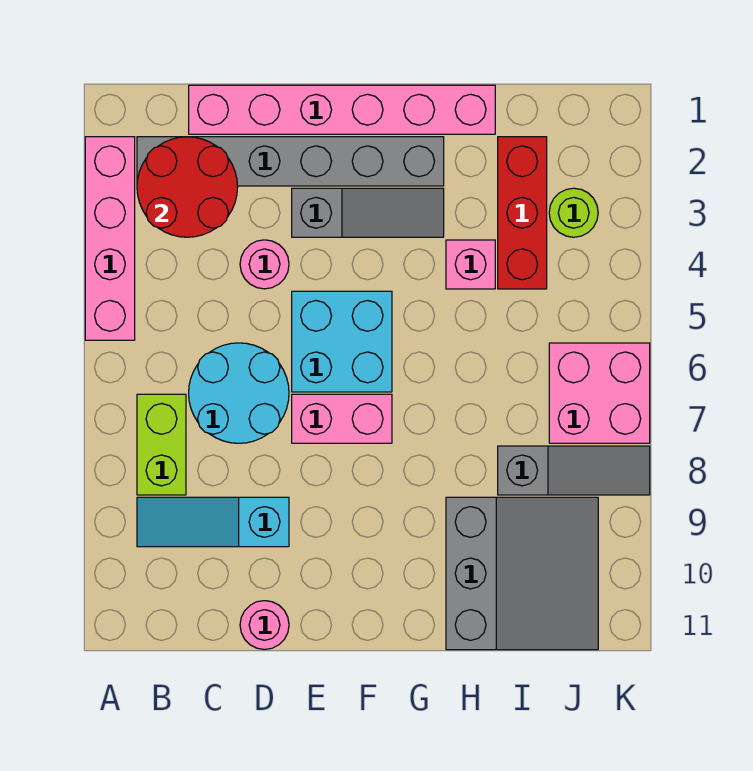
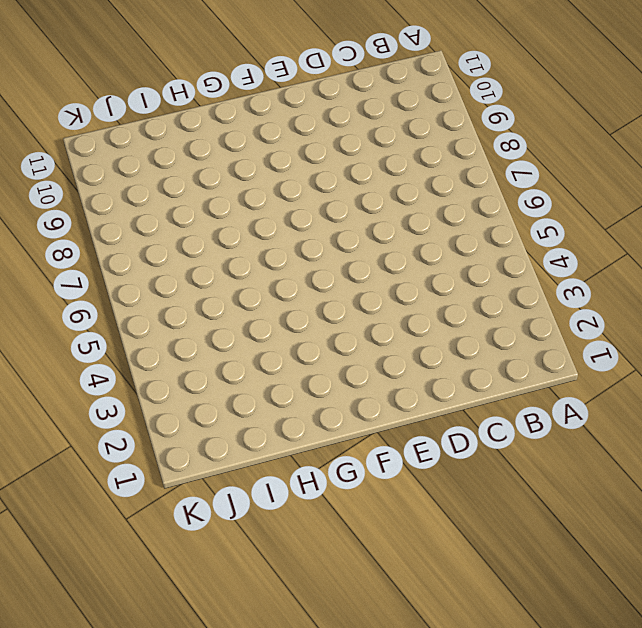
none -> pink brick A2:A5 level 1
none -> grey brick B2:G2 level 1
none -> lime brick B7:B8 level 1

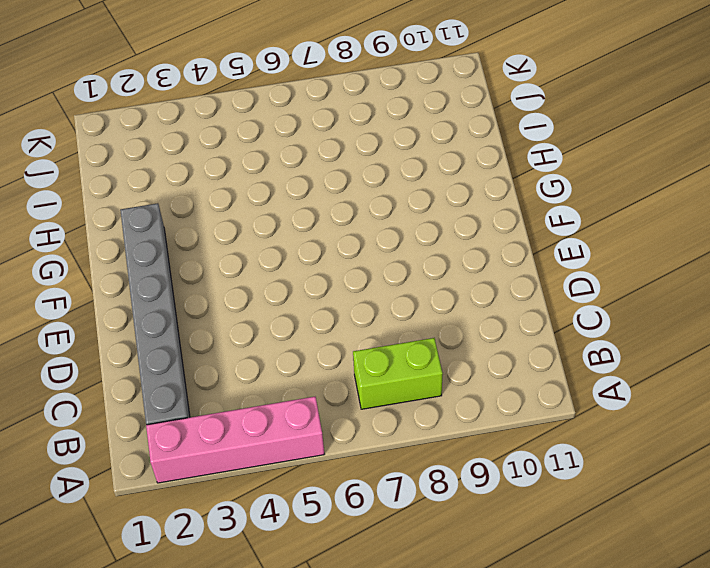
none -> cyan slope B9:D9 level 1 top D
none -> pink brick C1:H1 level 1
none -> cyan round brick C6:D7 level 1

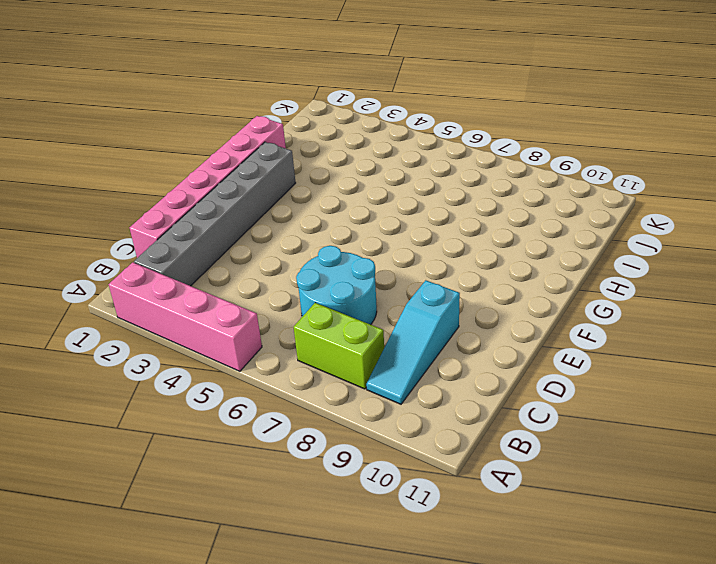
none -> pink round brick D4 level 1
none -> pink round brick D11 level 1
none -> grey slope E3:G3 level 1 top E

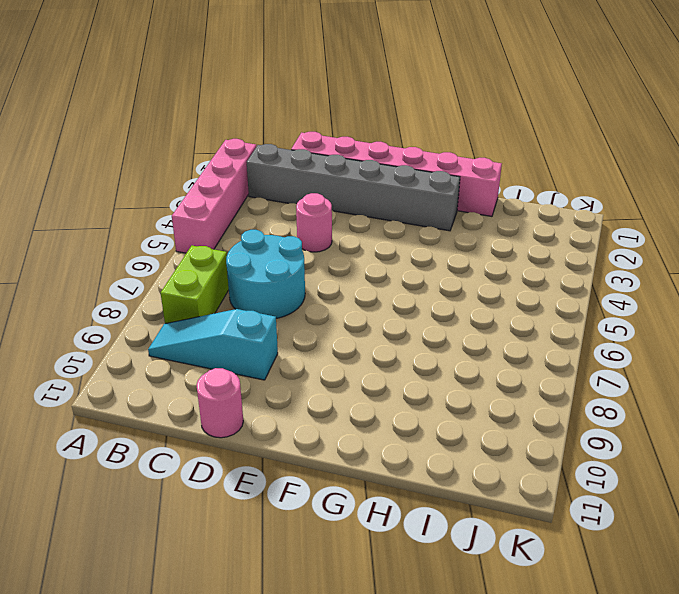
none -> grey slope E3:G3 level 1 top E
none -> cyan brick E5:F6 level 1
none -> pink brick E7:F7 level 1

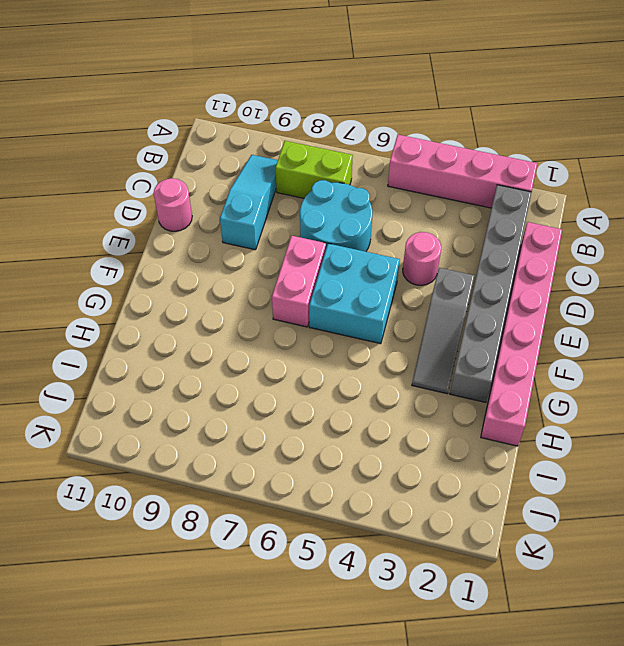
none -> pink brick H4 level 1
none -> grey slope H9:J11 level 1 top H
none -> red brick I2:I4 level 1

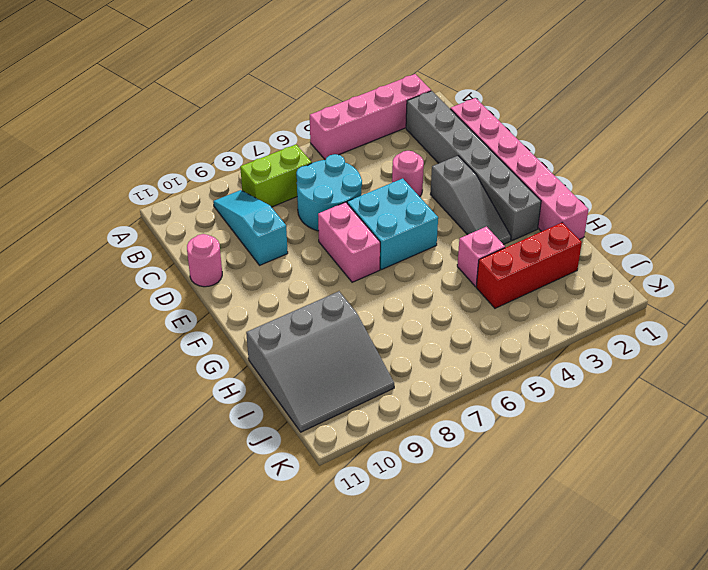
none -> grey slope I8:K8 level 1 top I
none -> lime round brick J3 level 1
none -> pink brick J6:K7 level 1

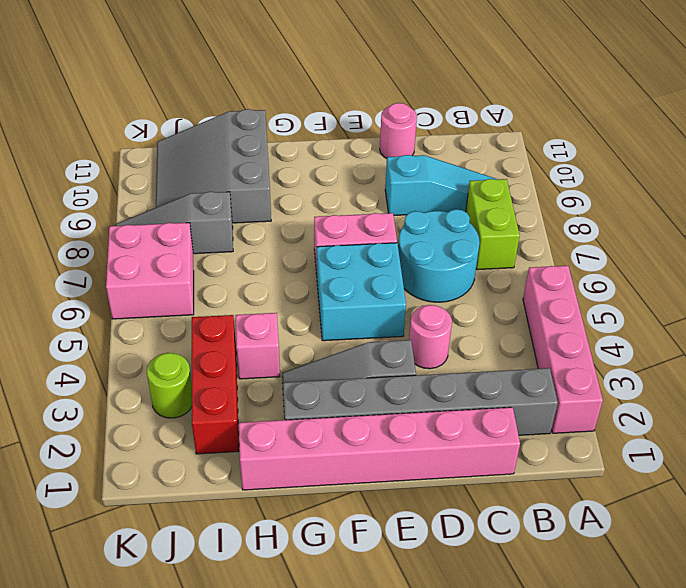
none -> red round brick B2:C3 level 2

